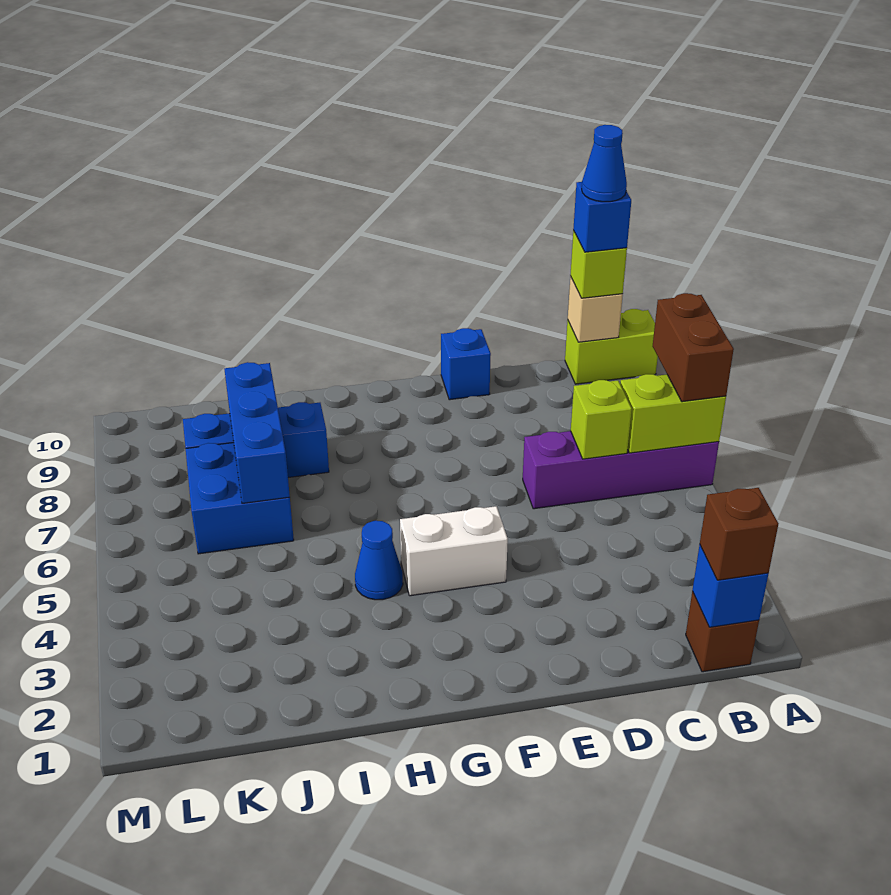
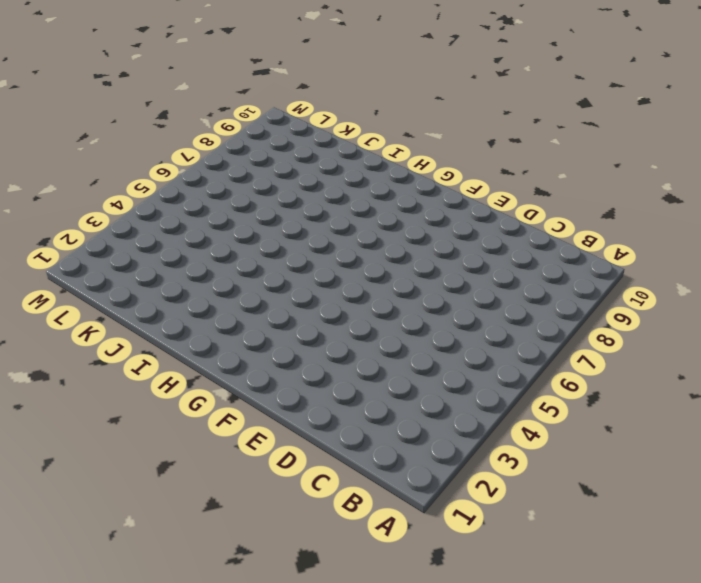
none -> purple brick A6:D6 level 1
none -> lime brick A10:B10 level 1
none -> brown brick B1 level 1

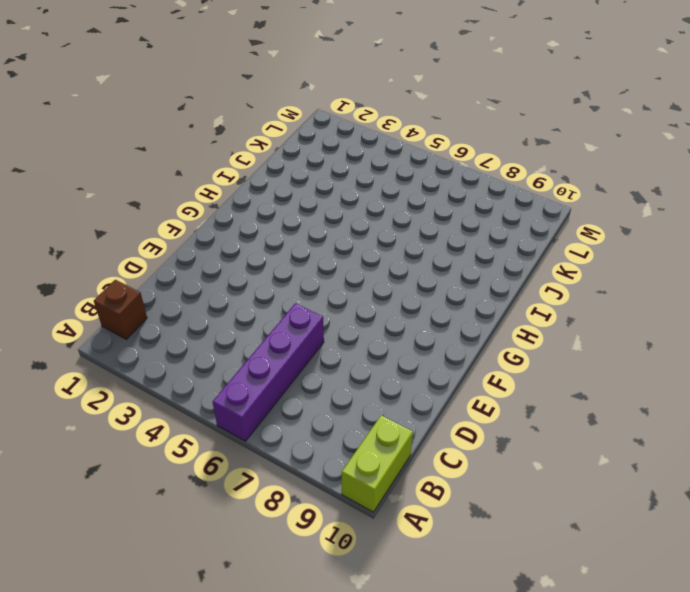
none -> blue brick E10 level 1
none -> white brick F4:G4 level 1
none -> blue cone H4 level 1

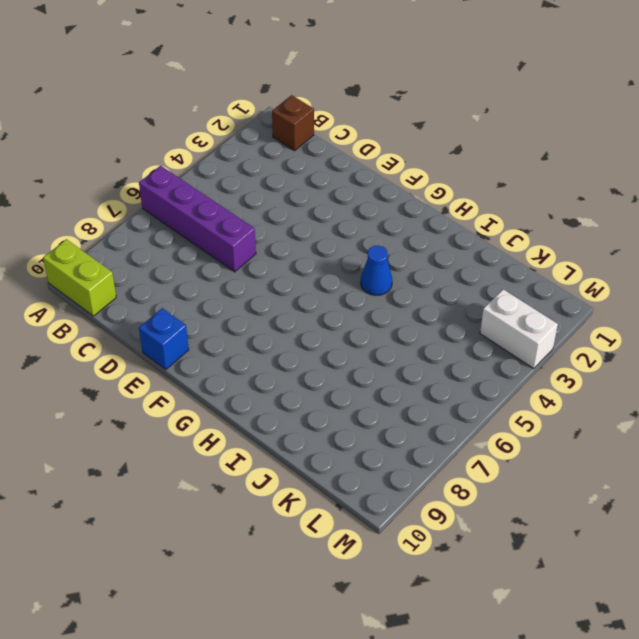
white brick L3:M3 level 1 -> white brick F4:G4 level 1
none -> blue brick I8:K8 level 1
none -> blue brick J6:K7 level 1
none -> lime brick A6:B6 level 2

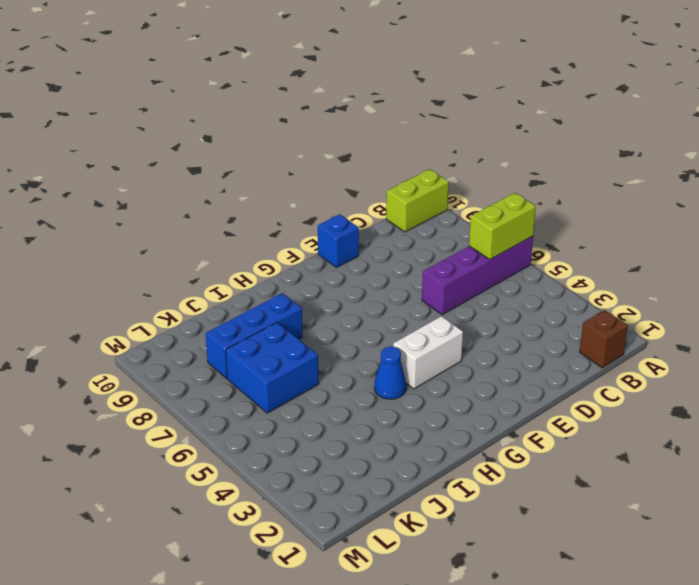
none -> blue brick B1 level 2
none -> tan brick B10 level 2
none -> lime brick C6 level 2

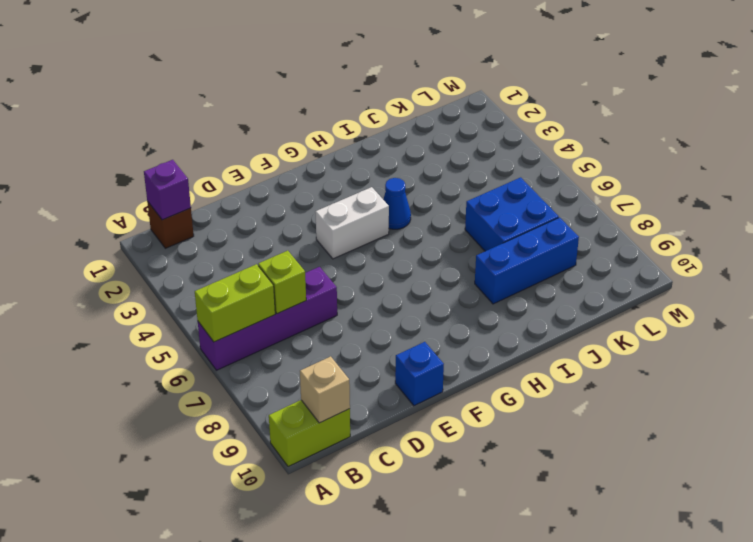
purple brick B1 level 2 -> blue brick B1 level 2
none -> blue brick J6:J8 level 2
none -> brown brick A6:A7 level 3
none -> brown brick B1 level 3

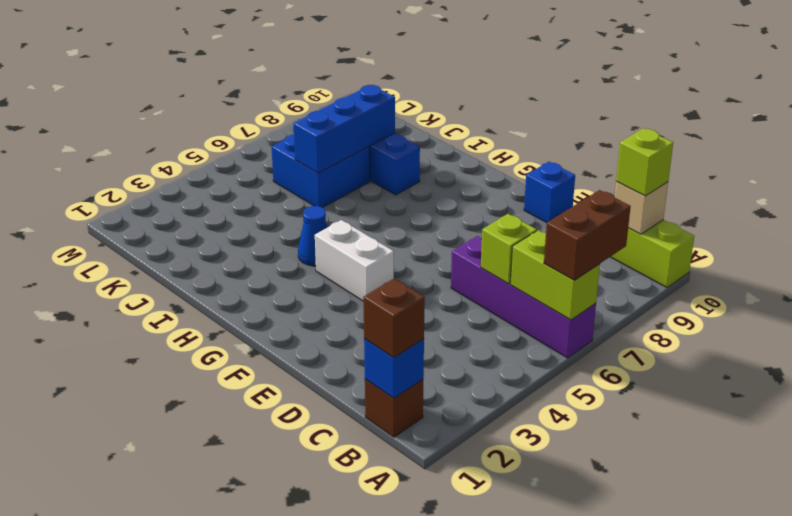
none -> blue brick B10 level 4
none -> blue cone B10 level 5

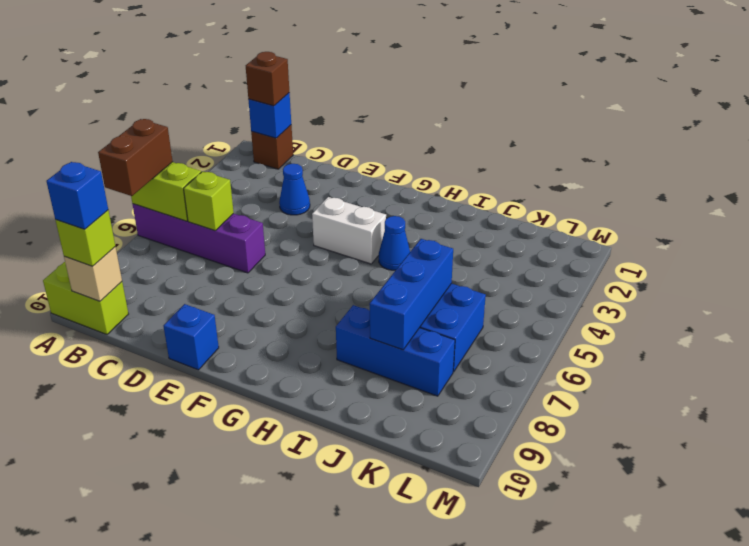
blue cone D3 level 1 -> blue cone B10 level 5

